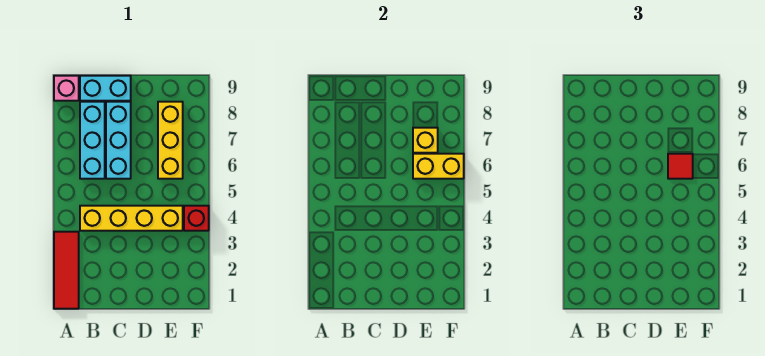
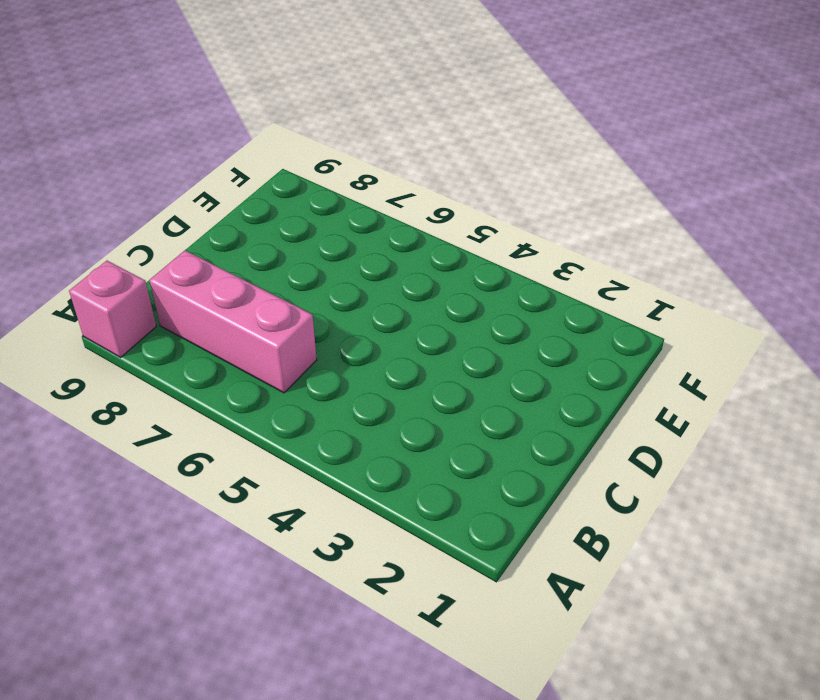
pink brick B6:B8 level 1 -> cyan brick B6:B8 level 1
none -> red tile A1:A3 level 1
none -> yellow brick B4:E4 level 1

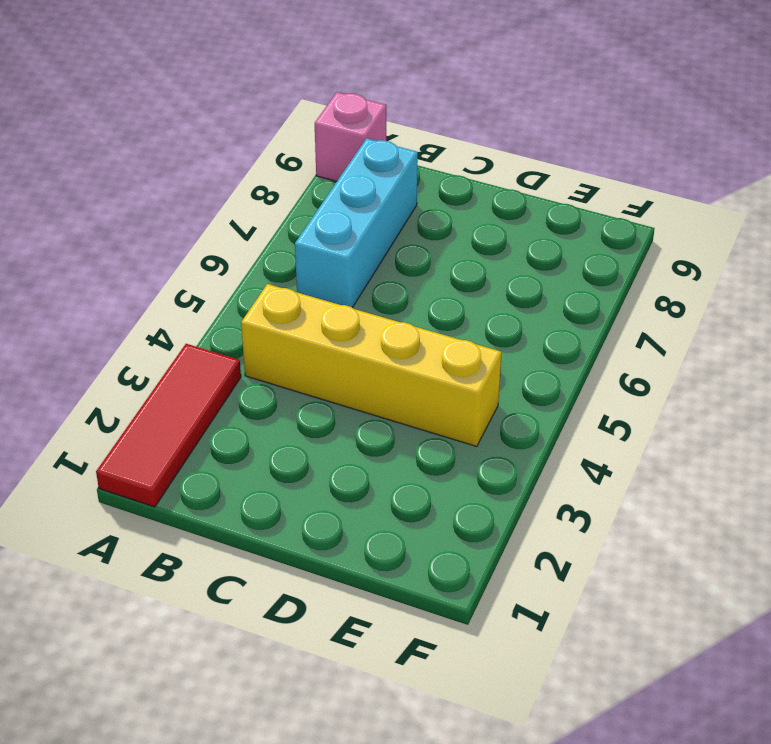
none -> cyan brick B9:C9 level 1
none -> cyan brick C6:C8 level 1

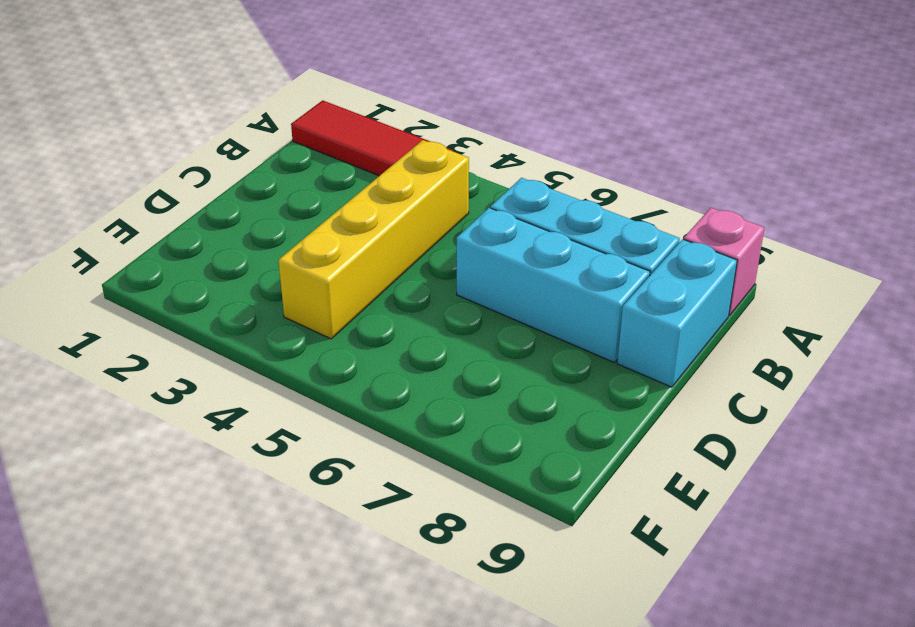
none -> yellow brick E6:E8 level 1
none -> red brick F4 level 1

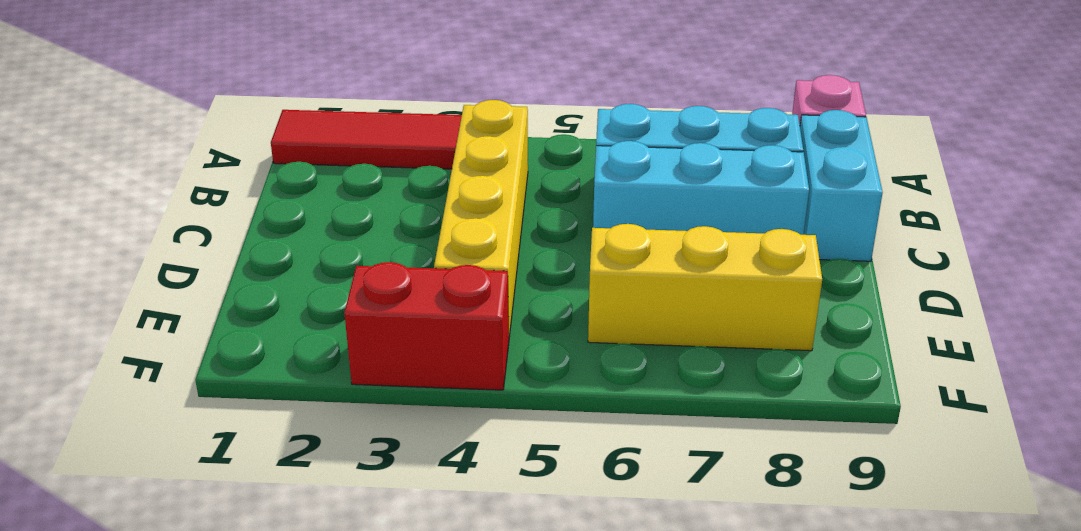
red brick F3:F4 level 1 -> red brick F4 level 1
none -> yellow brick E6:F6 level 2
none -> yellow brick E7 level 2

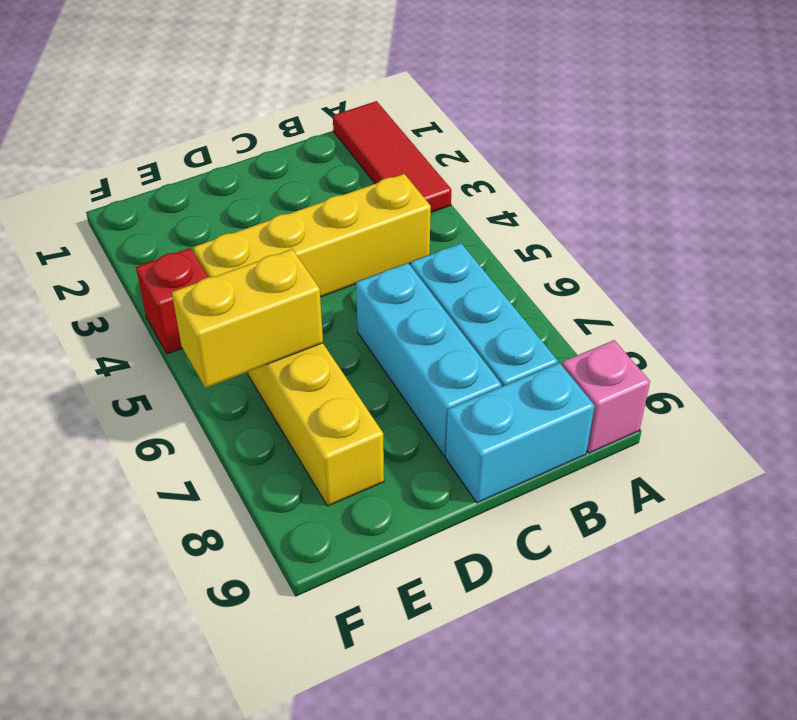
none -> yellow brick E7 level 2
none -> red tile E6 level 3

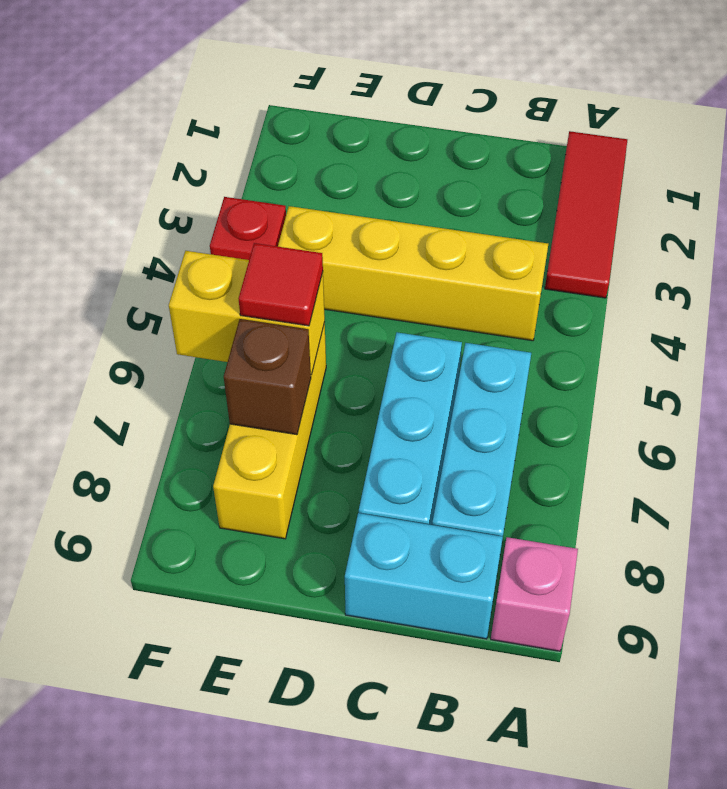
brown brick E7 level 2 -> yellow brick E7 level 2

